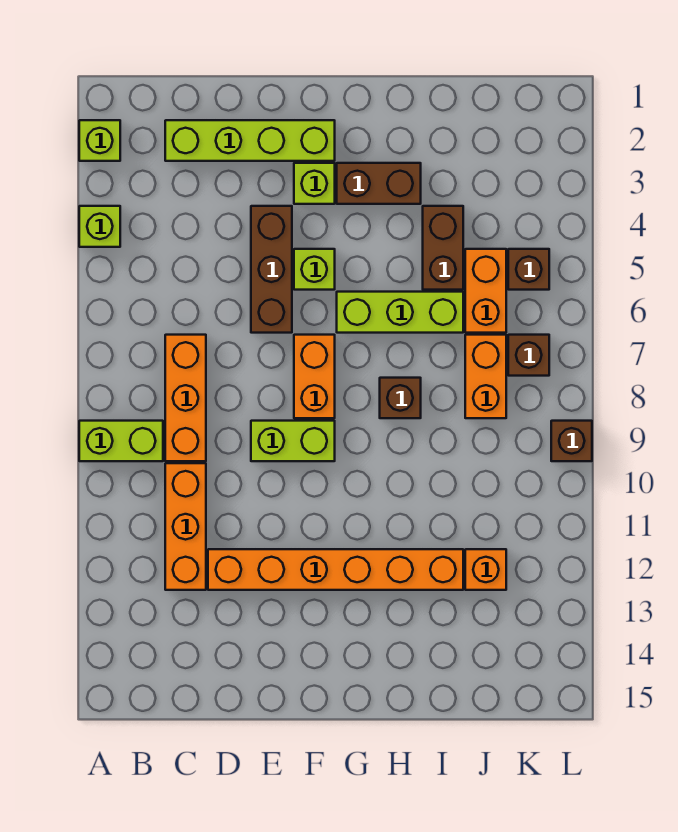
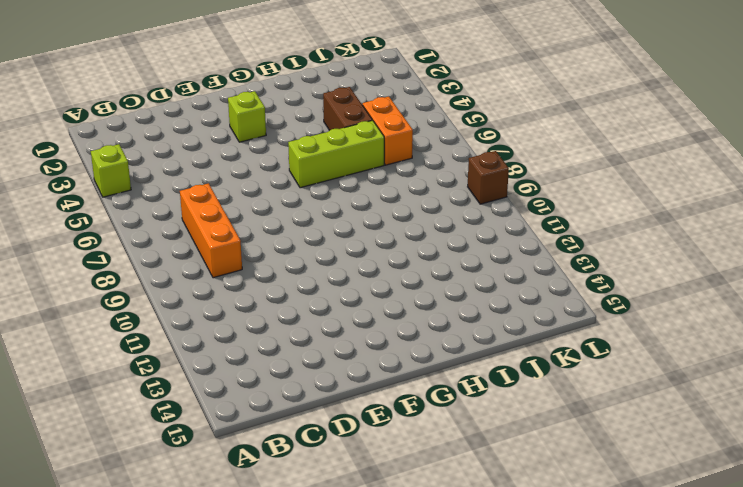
none -> lime brick A2 level 1
none -> lime brick A9:B9 level 1
none -> lime brick C2:F2 level 1

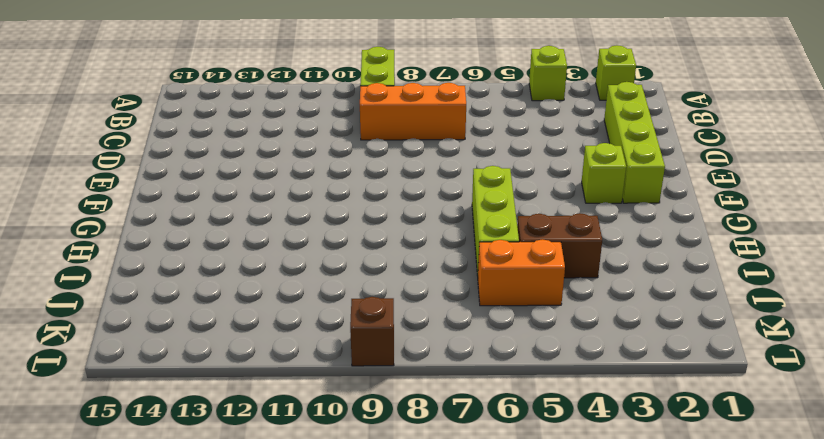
none -> orange brick C10:C12 level 1
none -> orange brick D12:I12 level 1
none -> brown brick E4:E6 level 1

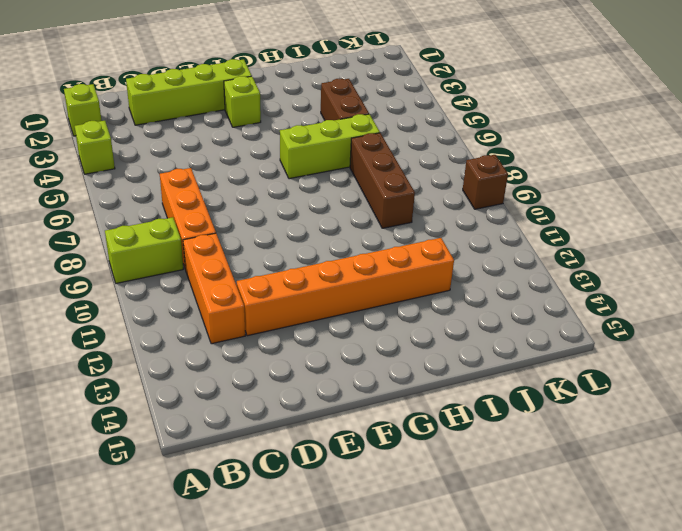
brown brick I7:I9 level 1 -> brown brick E4:E6 level 1
none -> lime brick E9:F9 level 1
none -> lime brick F5 level 1
none -> orange brick F7:F8 level 1

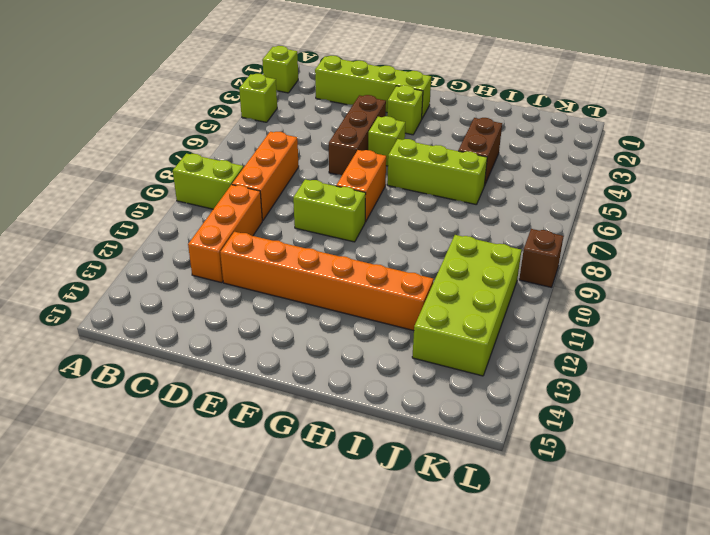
lime brick J10:K13 level 1 -> orange brick J12 level 1
none -> brown brick G3:H3 level 1
none -> brown brick H8 level 1
none -> orange brick J5:J6 level 1

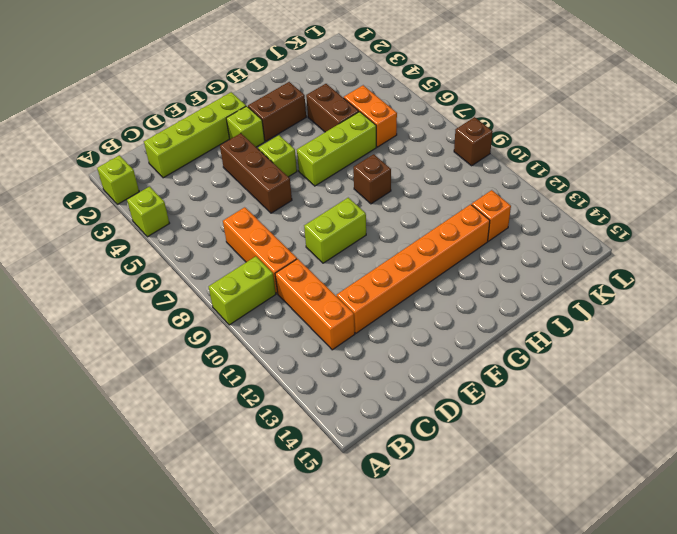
none -> orange brick F7:F8 level 1
none -> orange brick J7:J8 level 1
none -> brown brick K5 level 1

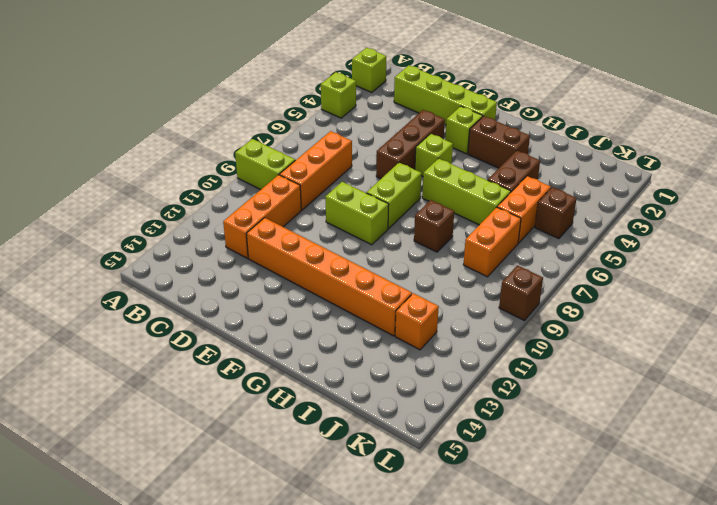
lime brick F7:F8 level 1 -> orange brick F7:F8 level 1
none -> brown brick K7 level 1

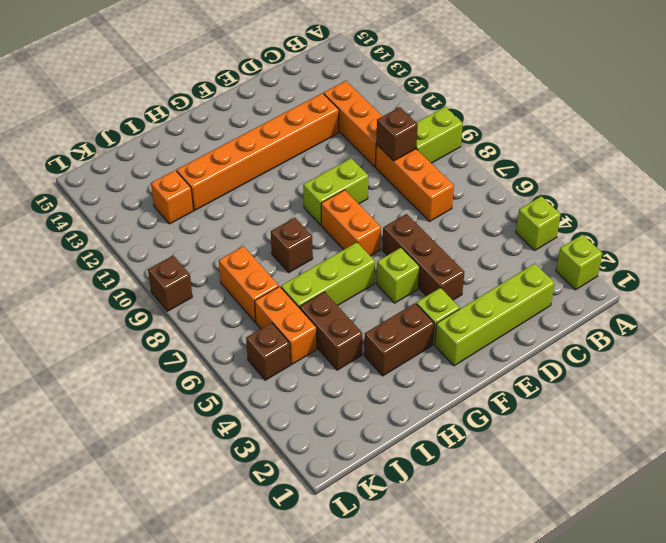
brown brick C9 level 2 -> brown brick K7 level 1

